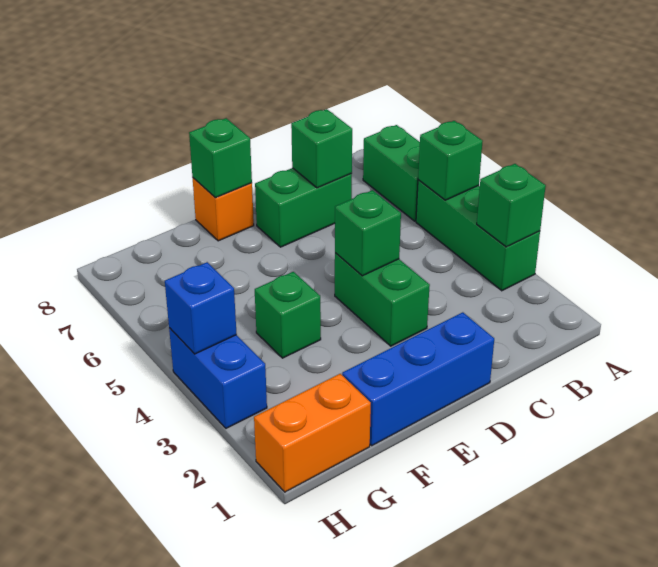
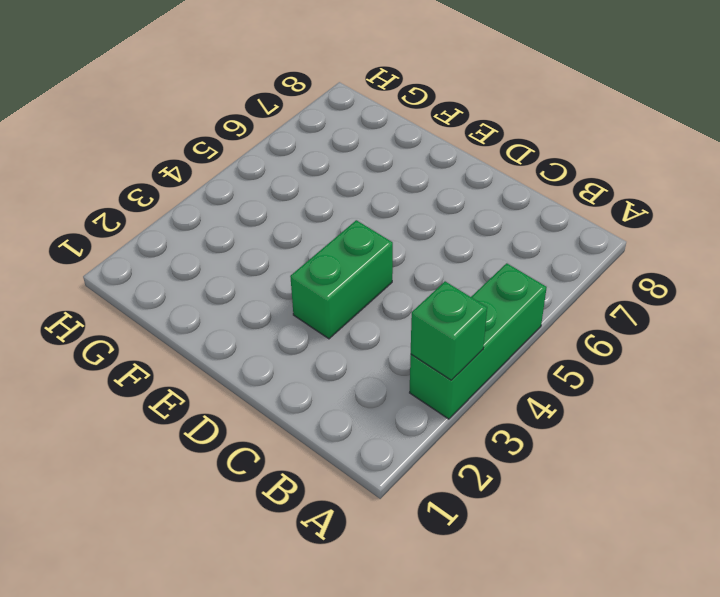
none -> green brick A6:A7 level 1
none -> green brick C7:D7 level 1
none -> blue brick D1:F1 level 1

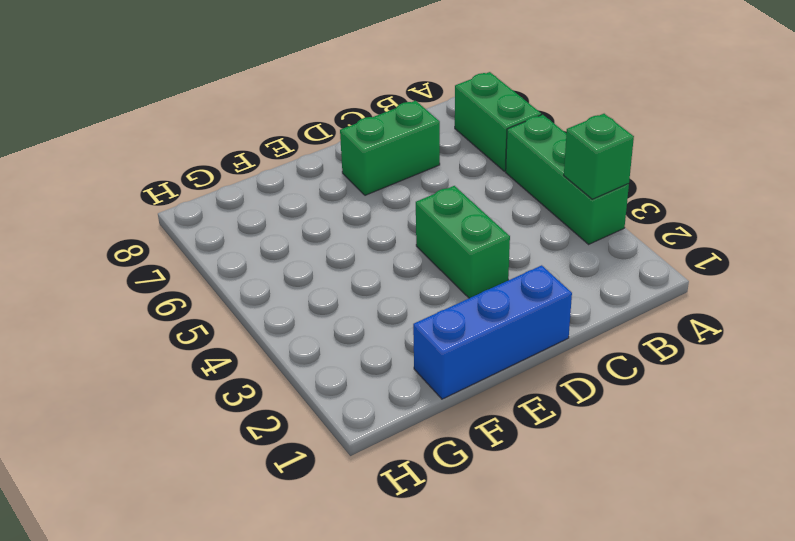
none -> orange brick E8 level 1
none -> green brick F4 level 1
none -> orange brick G1:H1 level 1

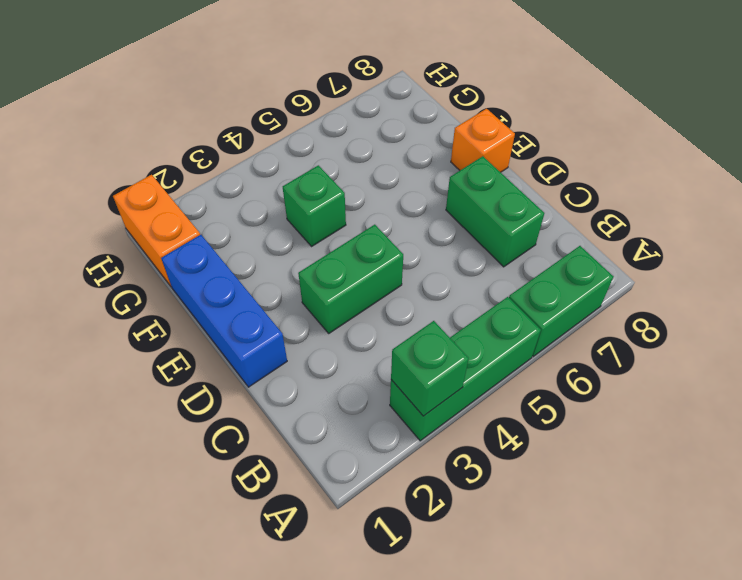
none -> blue brick H3:H4 level 1
none -> green brick A5 level 2
none -> green brick C7 level 2

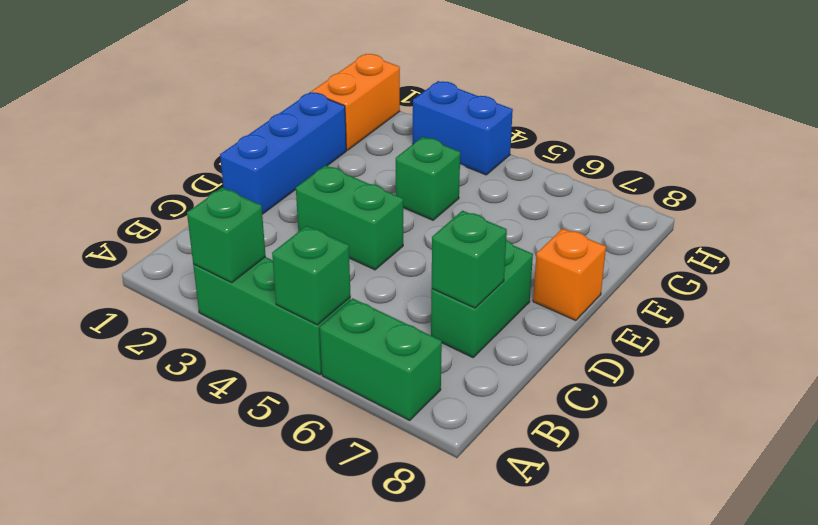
none -> green brick D4 level 2
none -> green brick E8 level 2
none -> blue brick H4 level 2

